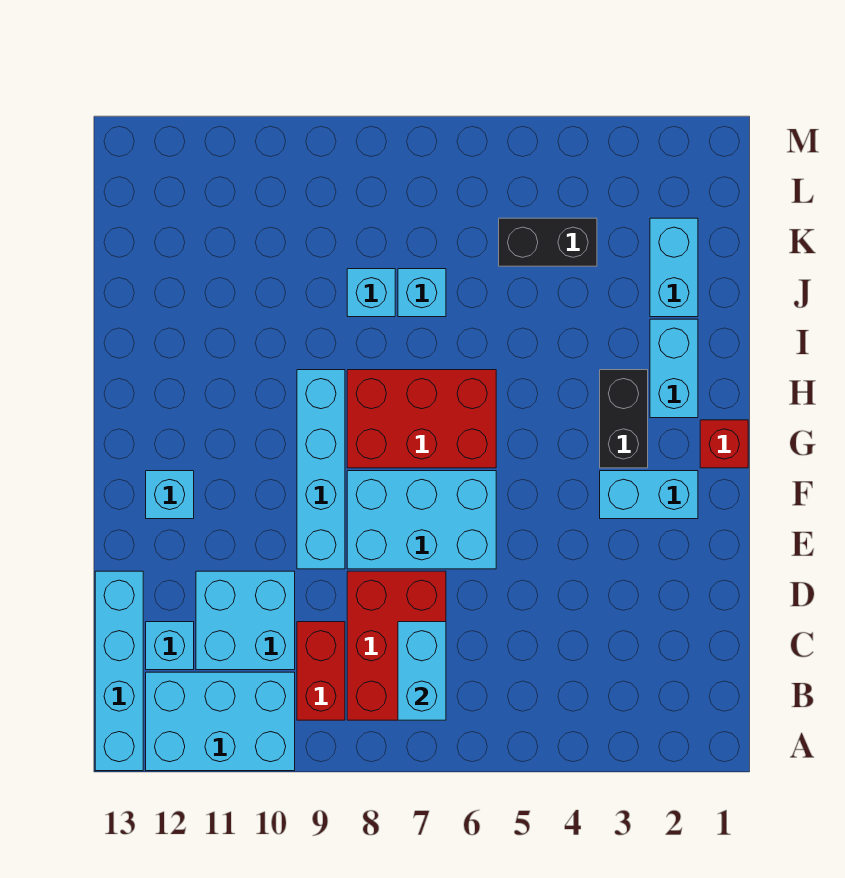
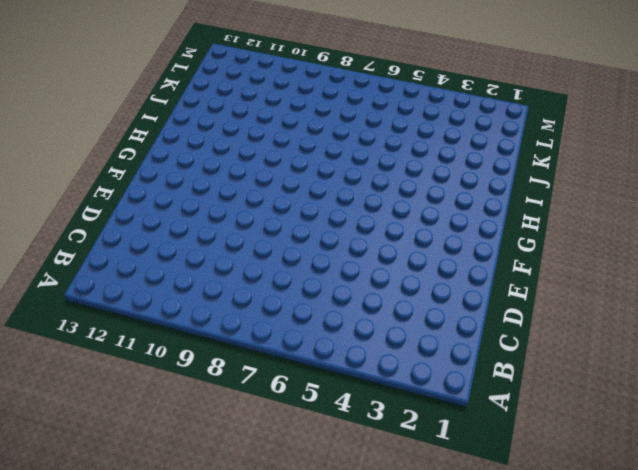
none -> cyan brick A10:B12 level 1
none -> cyan brick A13:D13 level 1
none -> red brick B7:D8 level 1

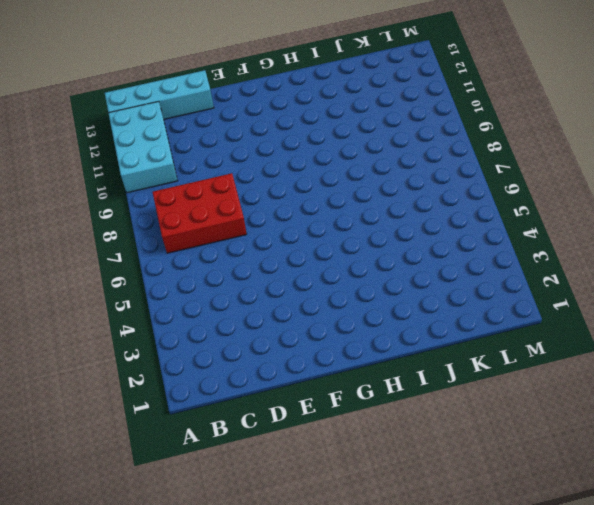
none -> red brick B9:C9 level 1
none -> cyan brick C10:D11 level 1
none -> cyan brick C12 level 1

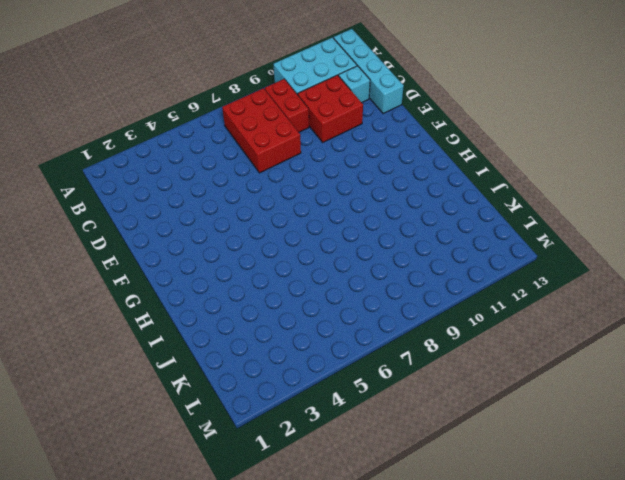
red brick C10:D11 level 1 -> cyan brick C10:D11 level 1
none -> cyan brick E6:F8 level 1
none -> cyan brick E9:H9 level 1
none -> cyan brick F2:F3 level 1

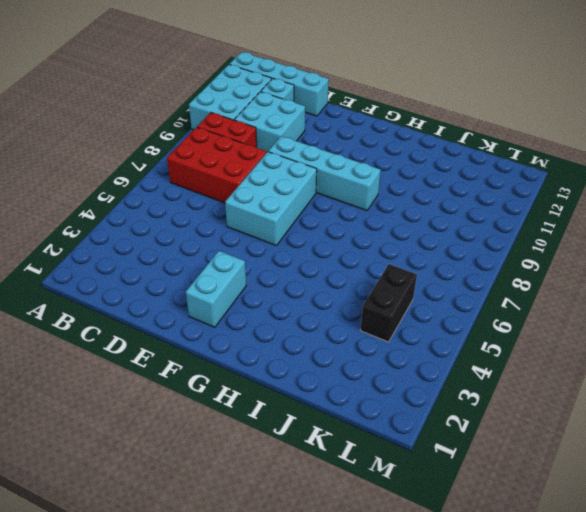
none -> cyan brick F12 level 1
none -> red brick G1 level 1
none -> black brick G3:H3 level 1

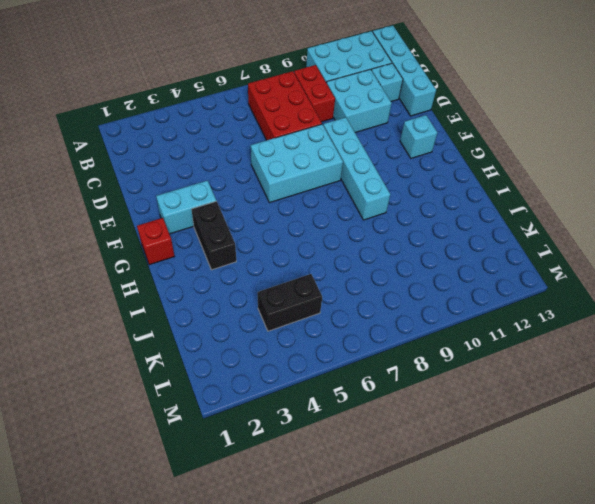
none -> red brick G6:H8 level 1
none -> cyan brick H2:I2 level 1
none -> cyan brick J2:K2 level 1

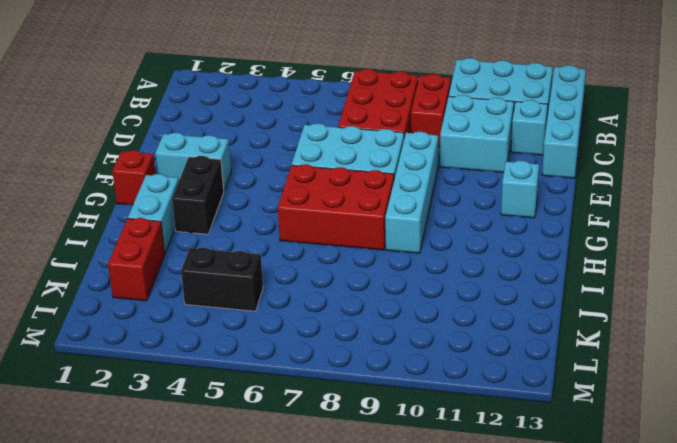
red brick J2:K2 level 1 -> cyan brick J2:K2 level 1
none -> cyan brick J7 level 1
none -> cyan brick J8 level 1
none -> cyan brick B7:C7 level 2

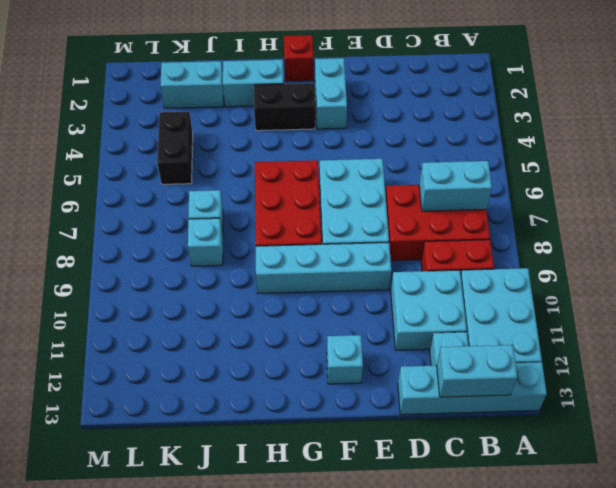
cyan brick B13:C13 level 2 -> none

